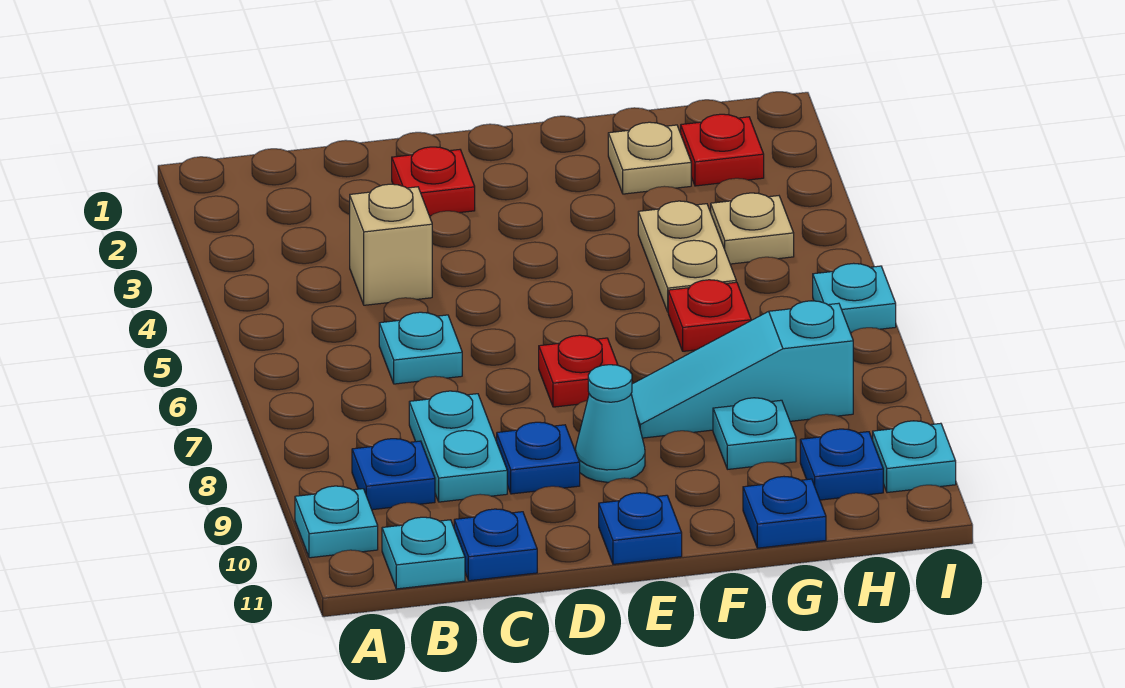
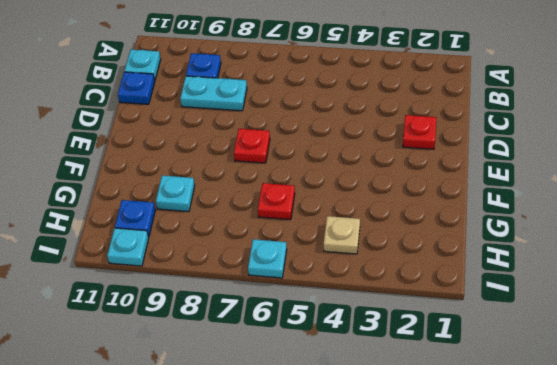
none -> cyan plate A10 level 1
none -> tan brick C4 level 1
none -> cyan plate C6 level 1

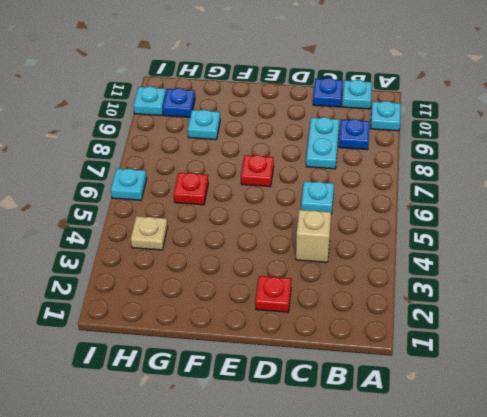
none -> blue plate D9 level 1
none -> cyan cone E9 level 1
none -> blue plate E11 level 1

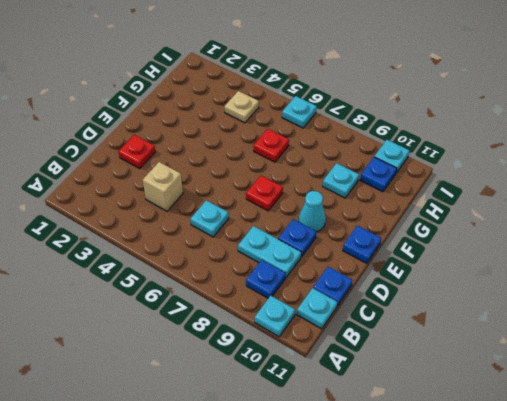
none -> cyan slope F8:H8 level 1 top H
none -> tan plate G2 level 1
none -> tan plate G4:G5 level 1

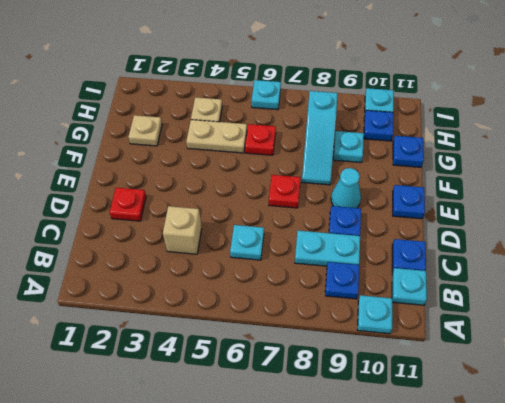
none -> red plate H2 level 1

